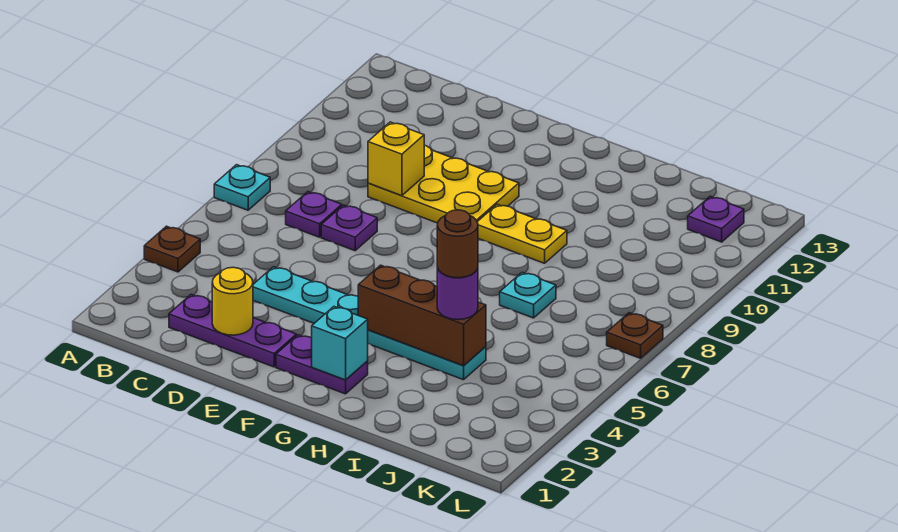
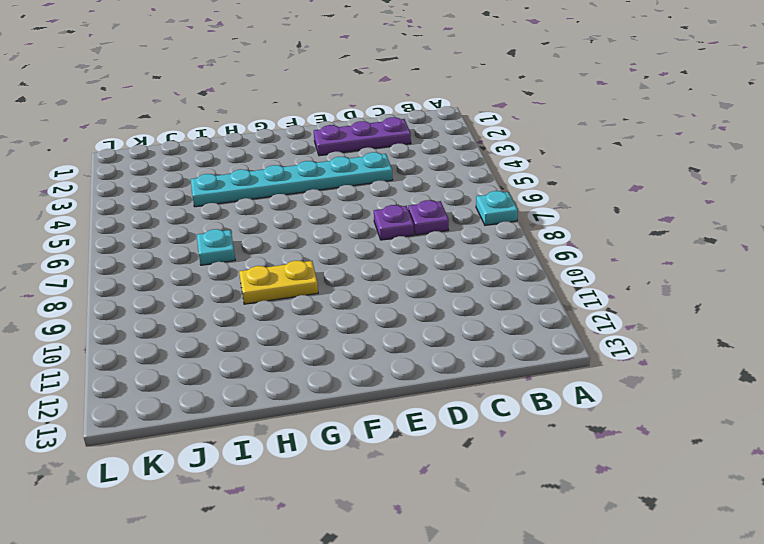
none -> brown plate A4 level 1
none -> yellow plate D9:F10 level 1
none -> purple plate F2:G2 level 1

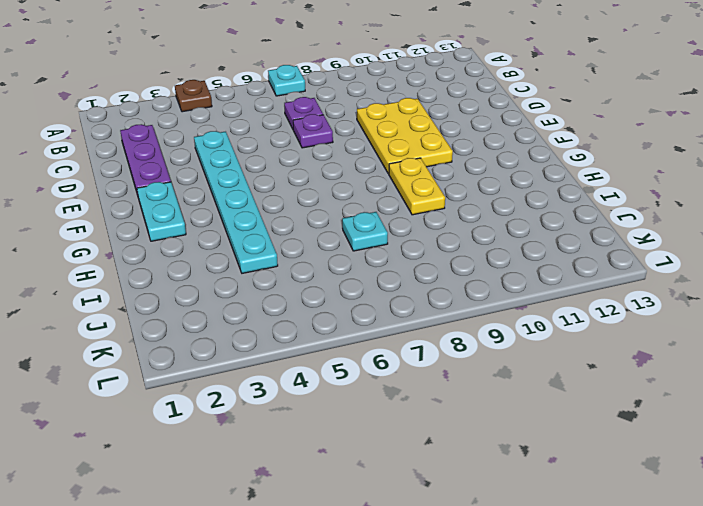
cyan plate F2:G2 level 1 -> purple plate F2:G2 level 1
none -> purple plate K12 level 1
none -> brown plate L7 level 1
none -> yellow round brick D2 level 2

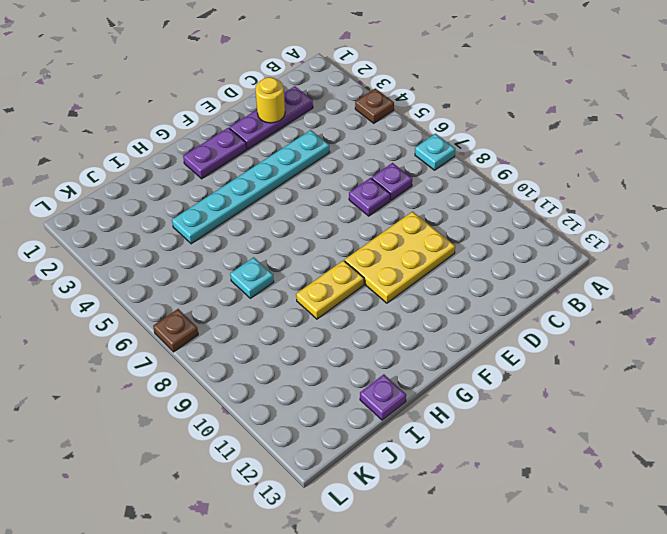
purple plate I13 level 1 -> purple plate K12 level 1
none -> yellow brick D9 level 2
none -> cyan brick G2 level 2
none -> brown brick G4:I4 level 2

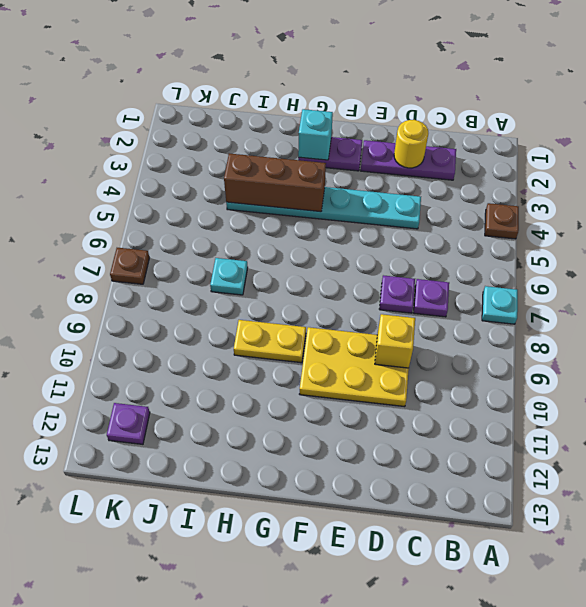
none -> purple round brick I4 level 3
none -> brown round brick I4 level 4

